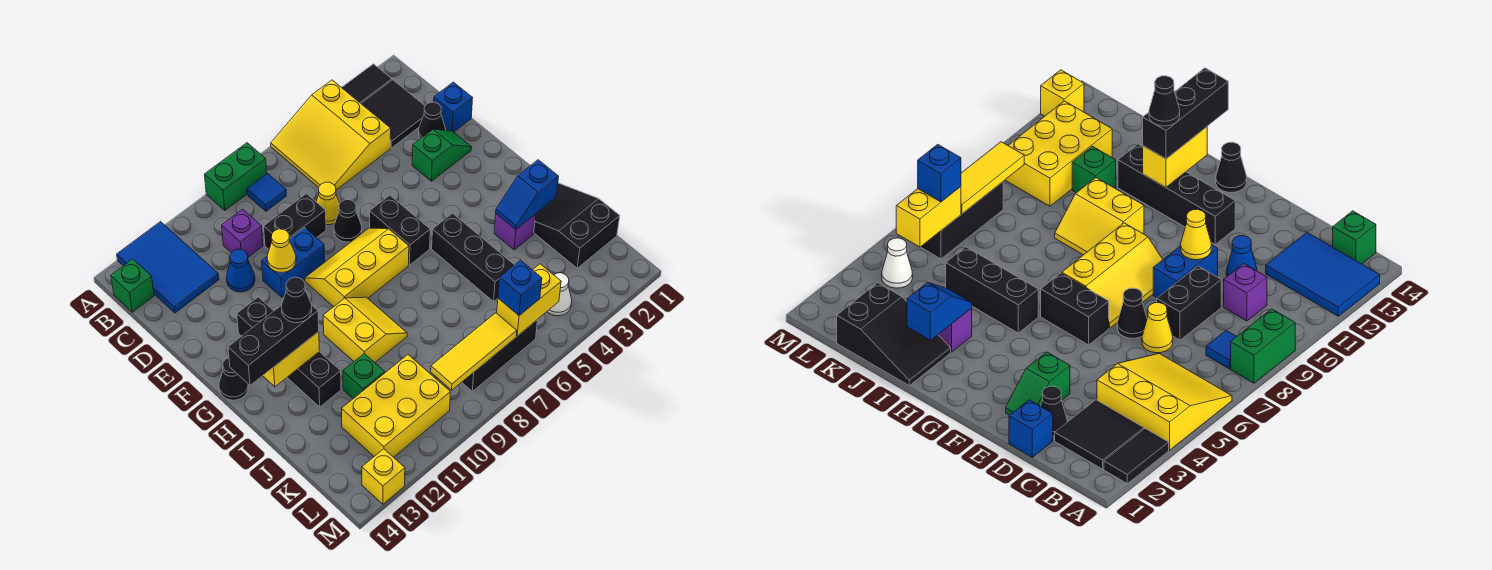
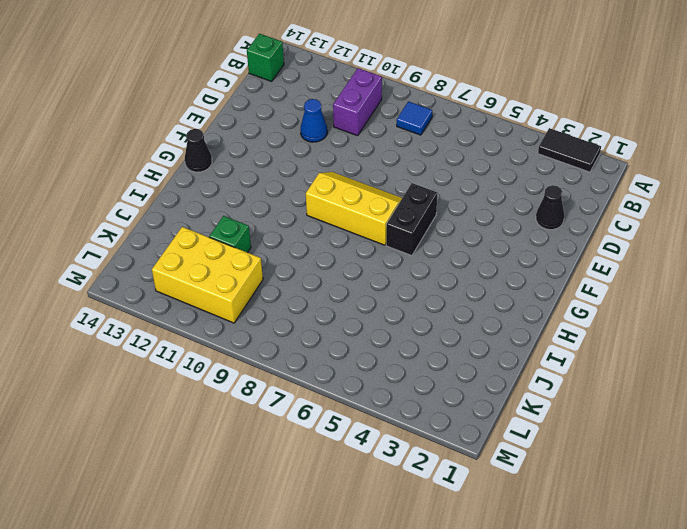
purple brick B10:C10 level 1 -> purple brick C10 level 1
none -> yellow slope A4:C6 level 1 top 4
none -> green brick A8:A9 level 1
none -> blue tile A12:C13 level 1
none -> black tile B2:C3 level 1

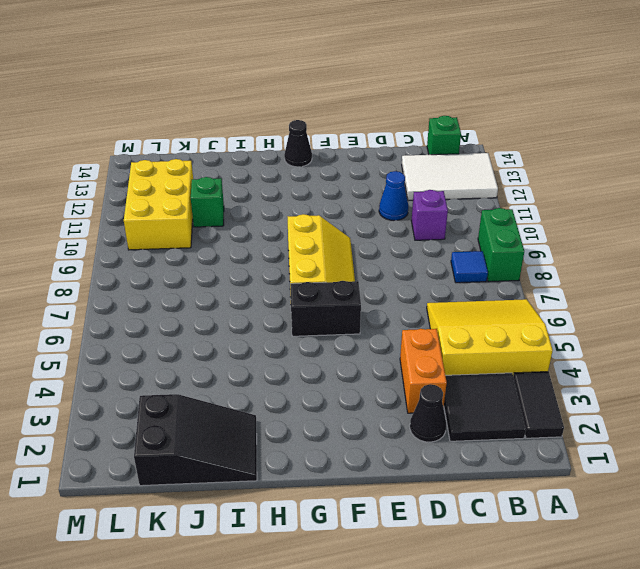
white tile A12:C13 level 1 -> blue tile A12:C13 level 1
orange brick D3:D4 level 1 -> none
none -> blue brick D1 level 1
none -> yellow cone D7 level 1
none -> black brick D8:D9 level 1
none -> green slope E2:E3 level 1 top 3

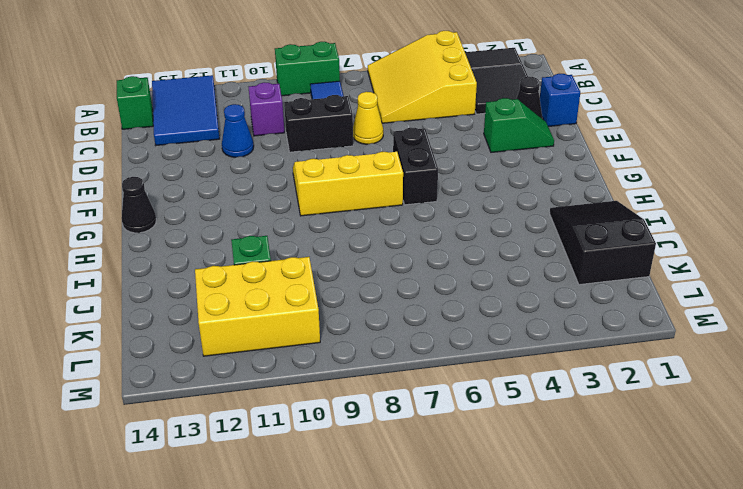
none -> black cone E7 level 1
none -> blue brick E9:E10 level 1
none -> black brick F12:I12 level 1
none -> black brick H5:J5 level 1

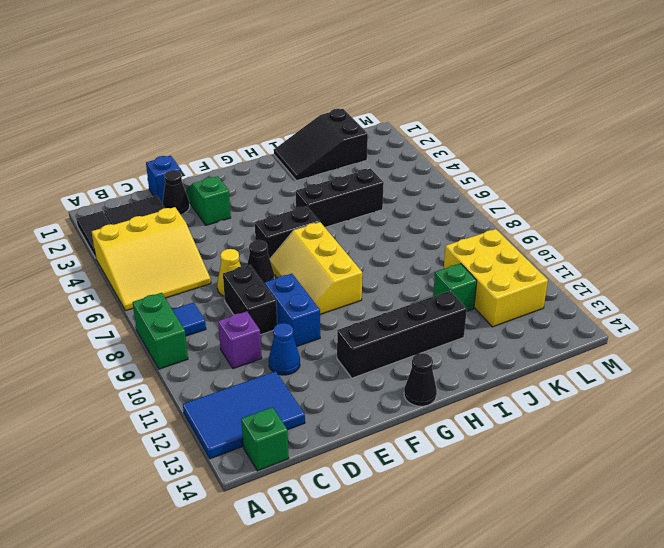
none -> yellow slope H9:I10 level 1 top 10
none -> purple brick I3 level 1
none -> white cone L4 level 1
none -> black brick L6:L8 level 1

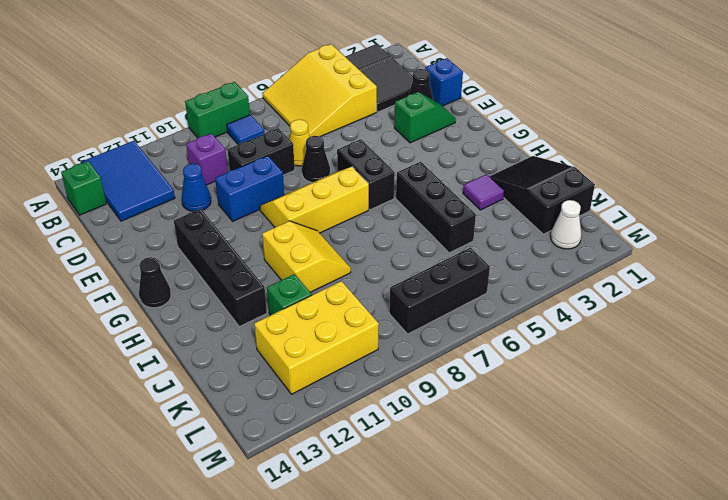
purple tile I3 level 1 -> purple brick I3 level 1
white cone L2 level 1 -> white cone L4 level 1
none -> yellow brick M13 level 1
none -> yellow cone E10 level 2
none -> yellow brick H12:H13 level 2
none -> blue slope I2:I3 level 2 top 2

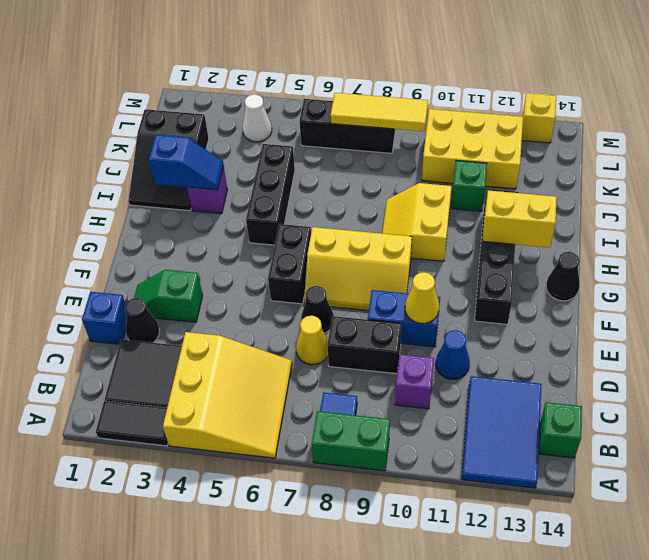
none -> yellow brick L5:L6 level 2
none -> black brick H12:H14 level 3
none -> blue brick L6 level 3
none -> black cone H12 level 4

